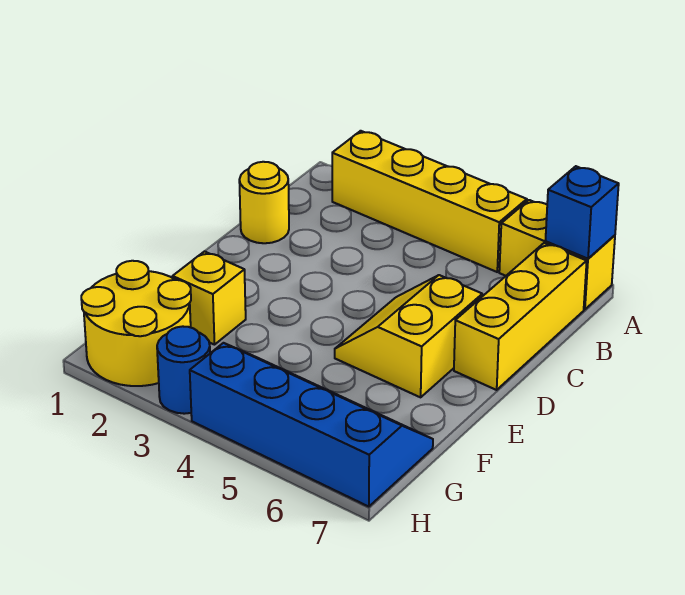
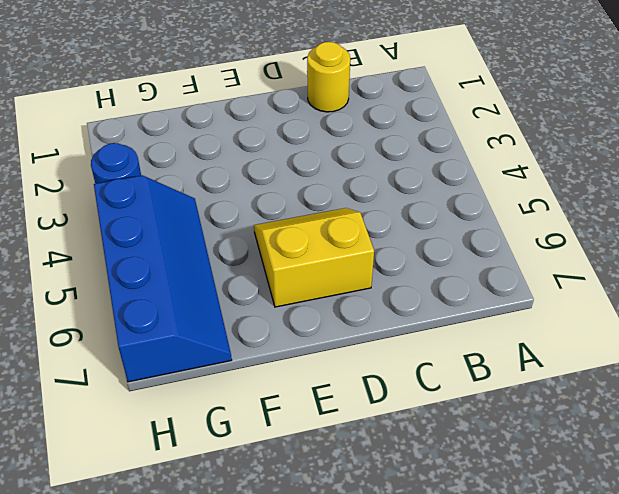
none -> yellow brick A2:A5 level 1
none -> yellow brick A6:A7 level 1

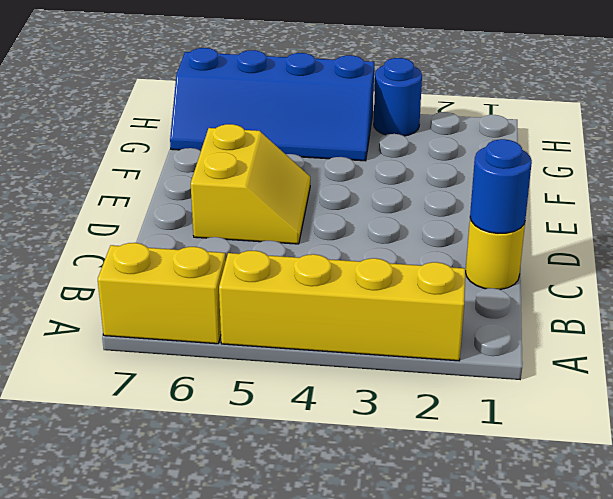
blue round brick C1 level 2 -> none
none -> yellow brick B7:D7 level 1
none -> yellow brick F2 level 1

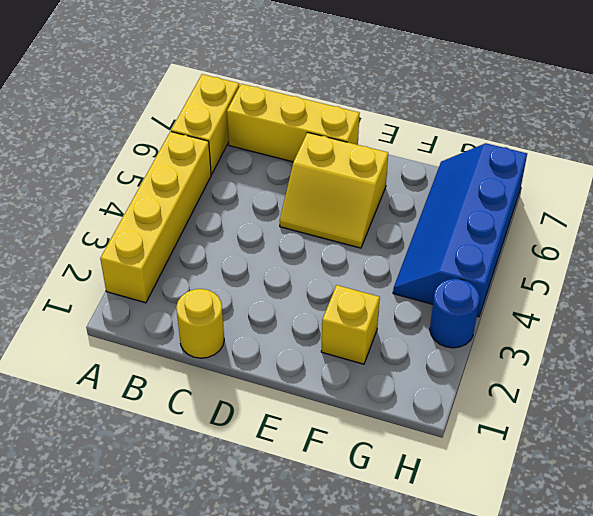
none -> yellow round brick G1:H2 level 1
none -> blue brick A7 level 2

